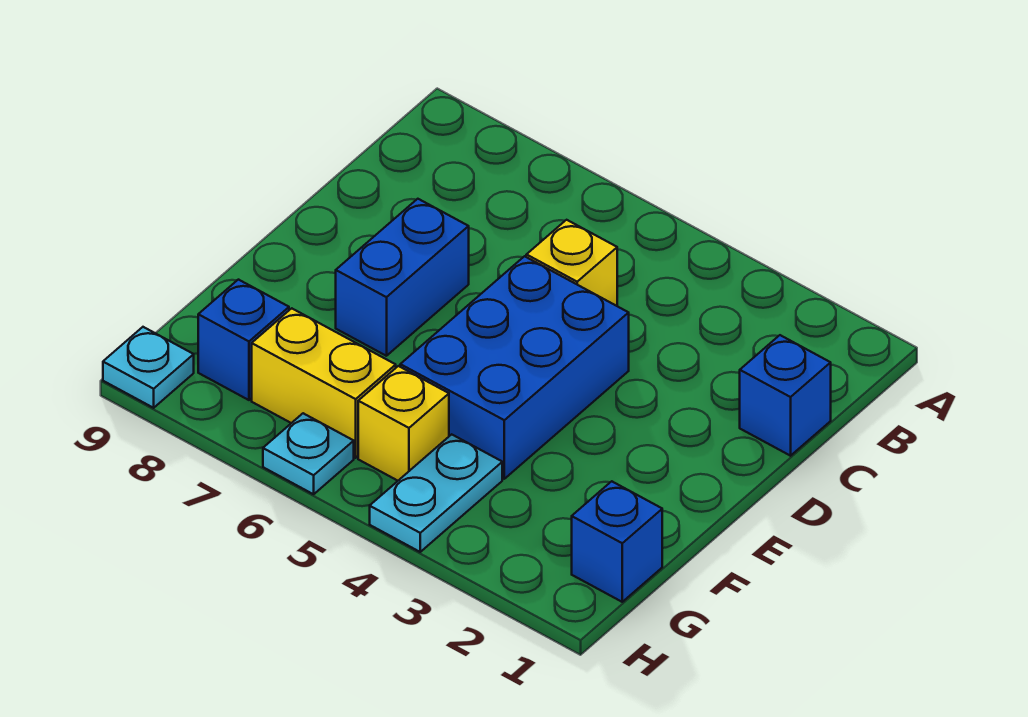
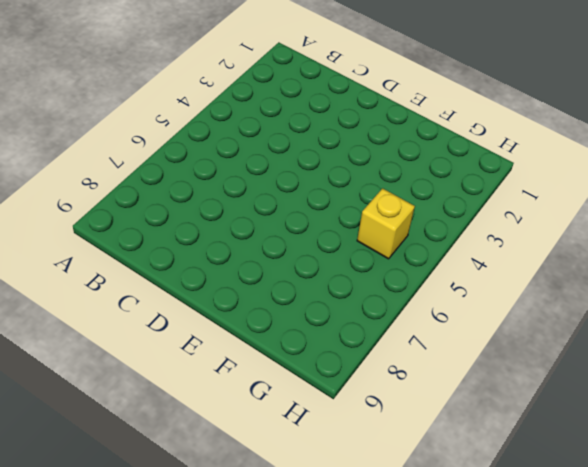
none -> blue brick C1 level 1
none -> yellow brick C5 level 1

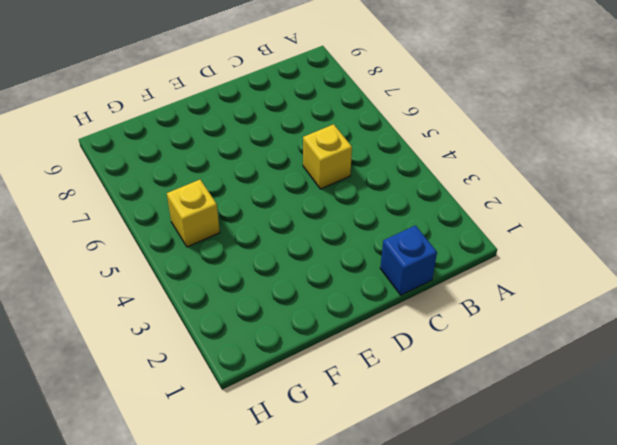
none -> blue brick D4:F5 level 1
none -> blue brick D7:E7 level 1

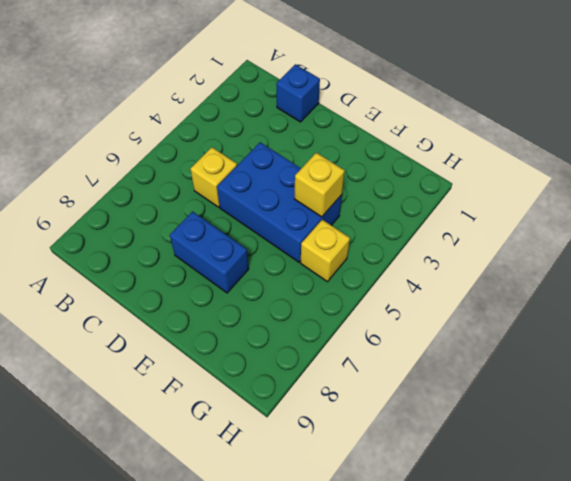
yellow brick F4 level 2 -> none
none -> blue brick G1 level 1
none -> cyan plate G4:H4 level 1

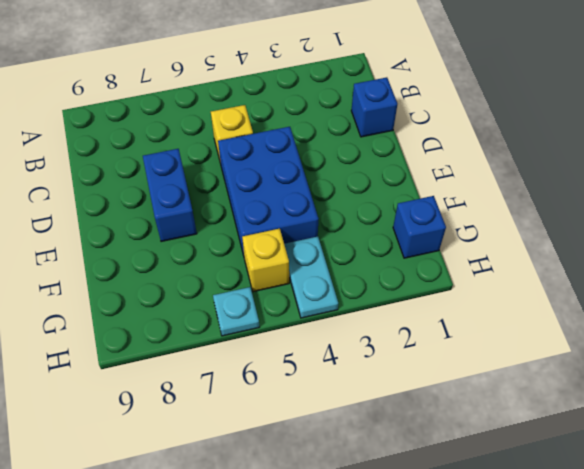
none -> yellow brick G6:G7 level 1
none -> blue brick G8 level 1

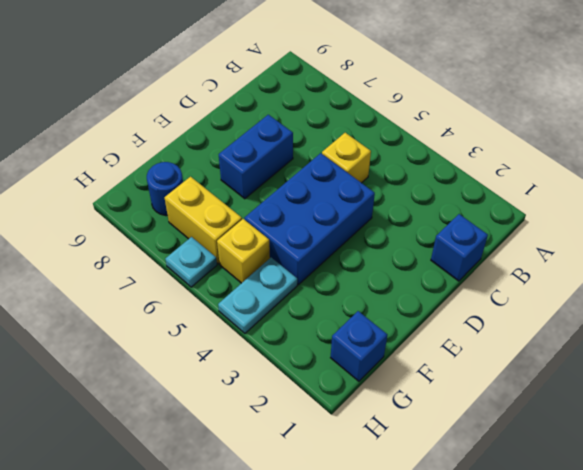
blue round brick G8 level 1 -> blue brick G8 level 1
none -> cyan plate H9 level 1

